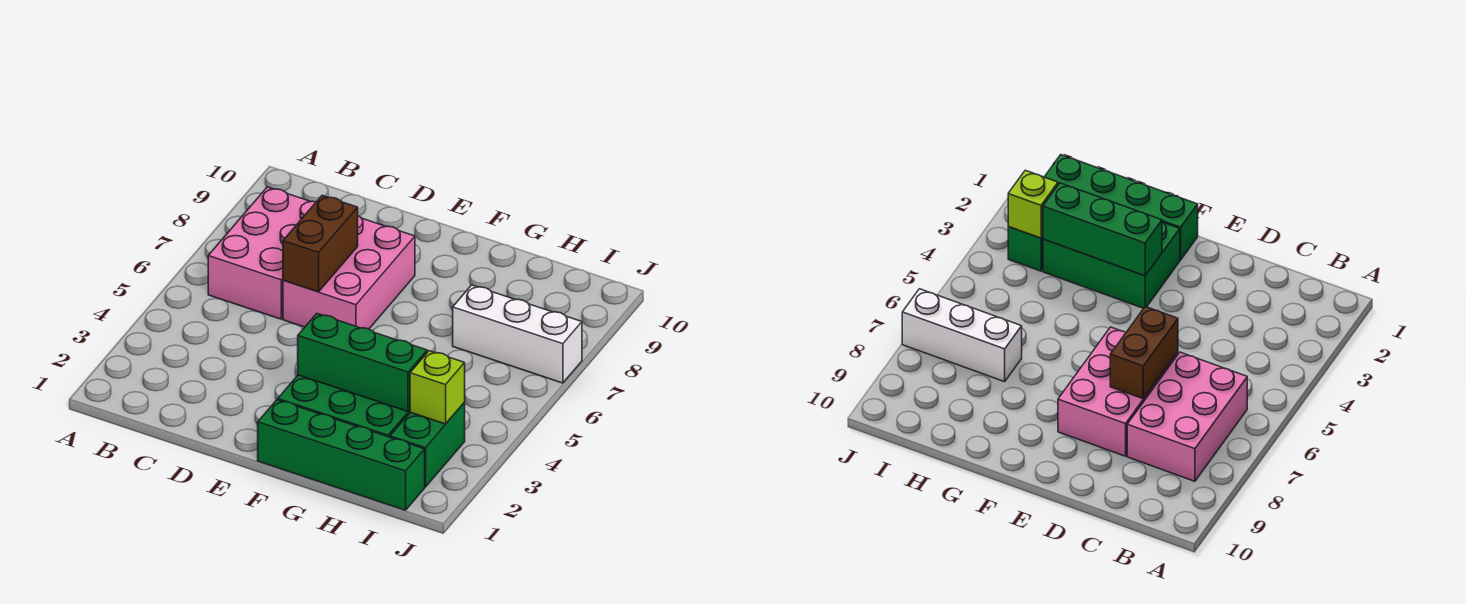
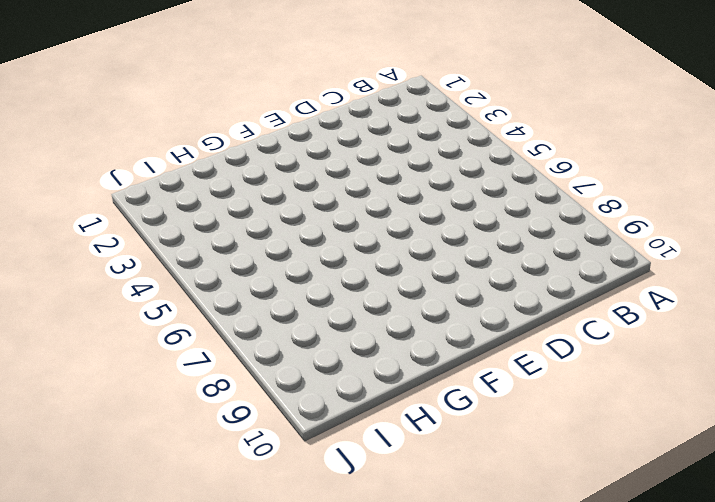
none -> pink brick B6:C8 level 1
none -> pink brick D6:E8 level 1

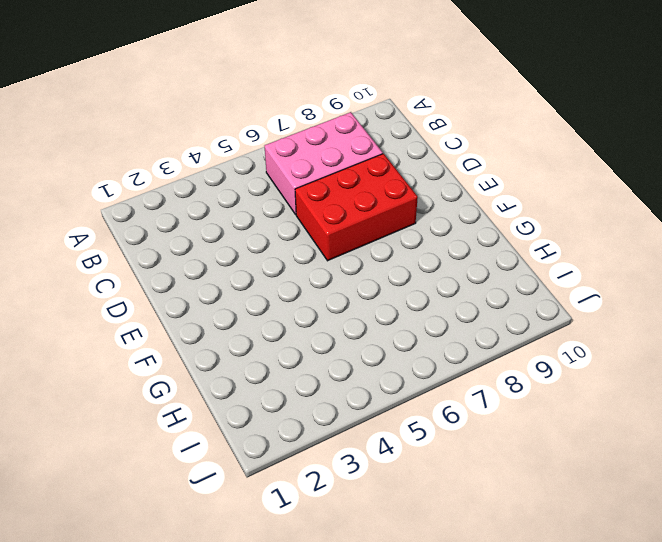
red brick D6:E8 level 1 -> pink brick D6:E8 level 1
none -> green brick F1:I1 level 1
none -> green brick F2:H3 level 1

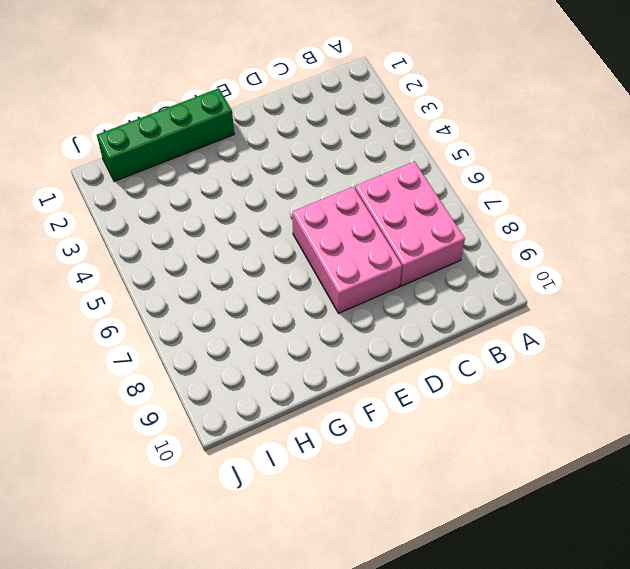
none -> green brick F2:H3 level 1
none -> white brick H7:J7 level 1

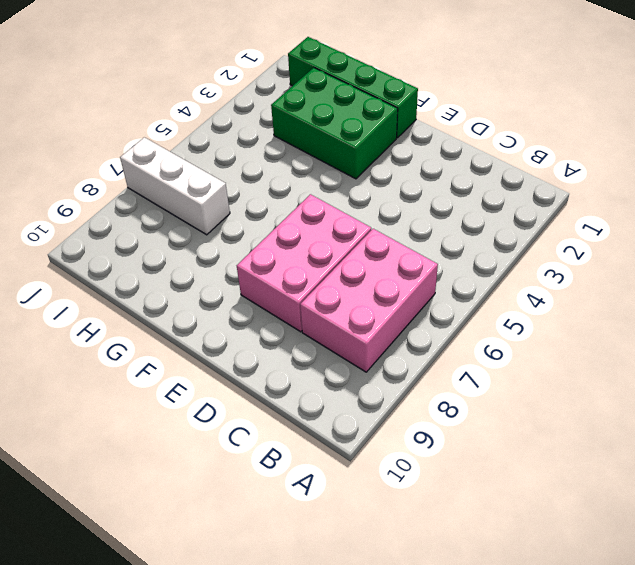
none -> green brick I2:I3 level 1
none -> brown brick D6:D7 level 2

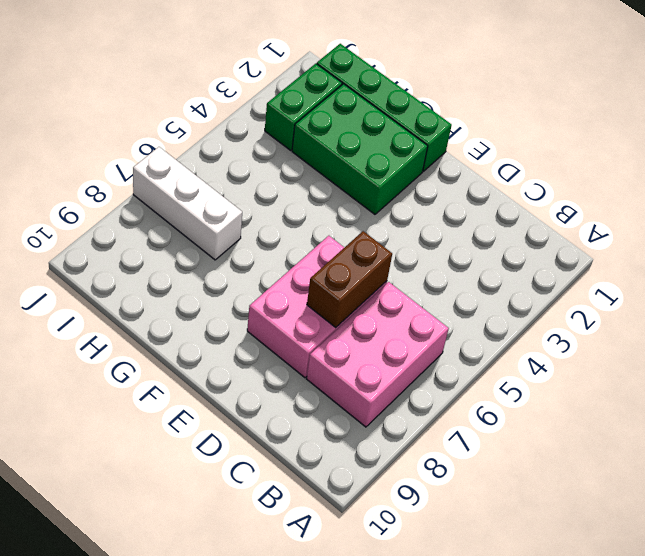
none -> green brick F3:H3 level 2
none -> lime brick I3 level 2

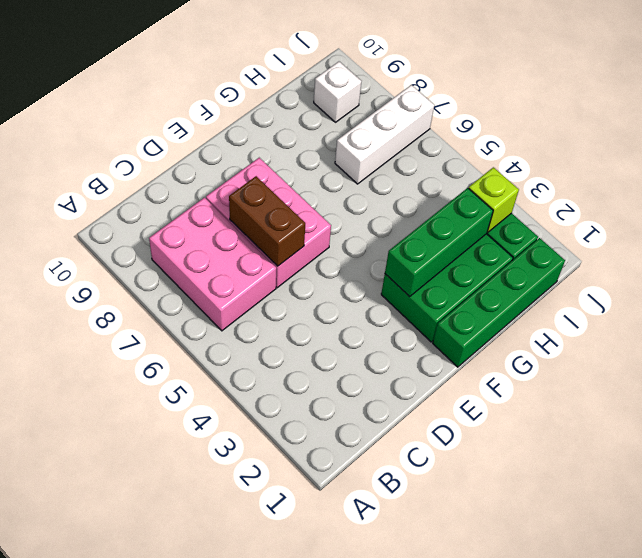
white brick I9 level 1 -> none

